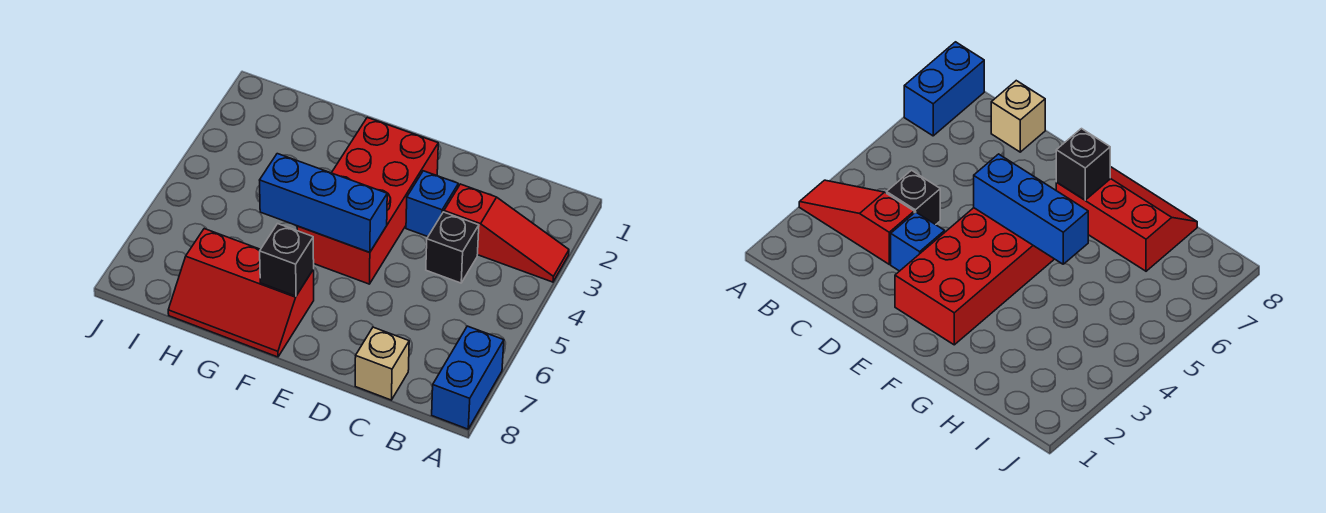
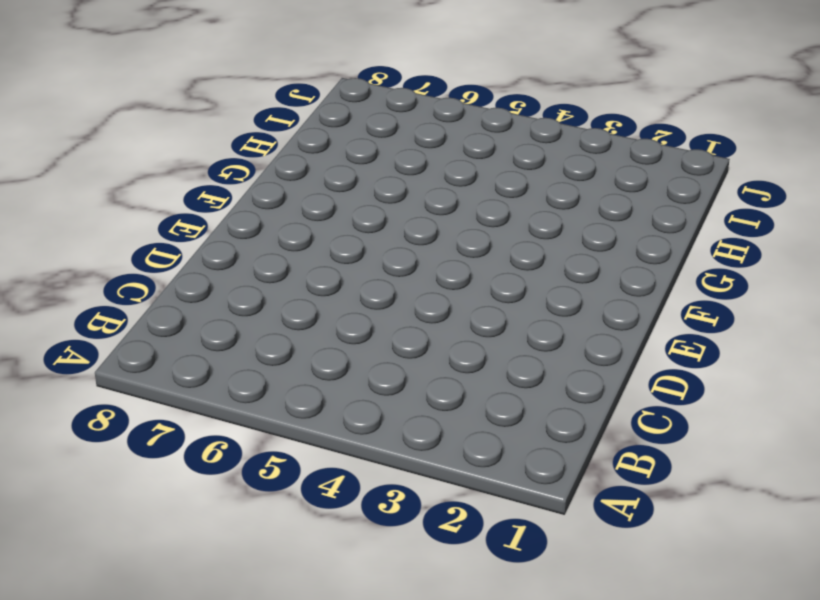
none -> red slope A3:C3 level 1 top C
none -> blue brick A7:A8 level 1

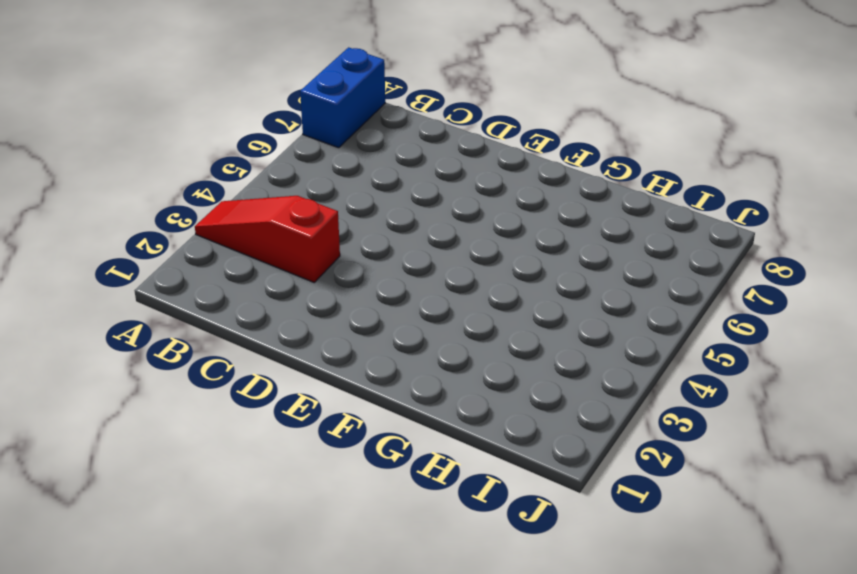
none -> black brick C4 level 1
none -> tan brick C8 level 1

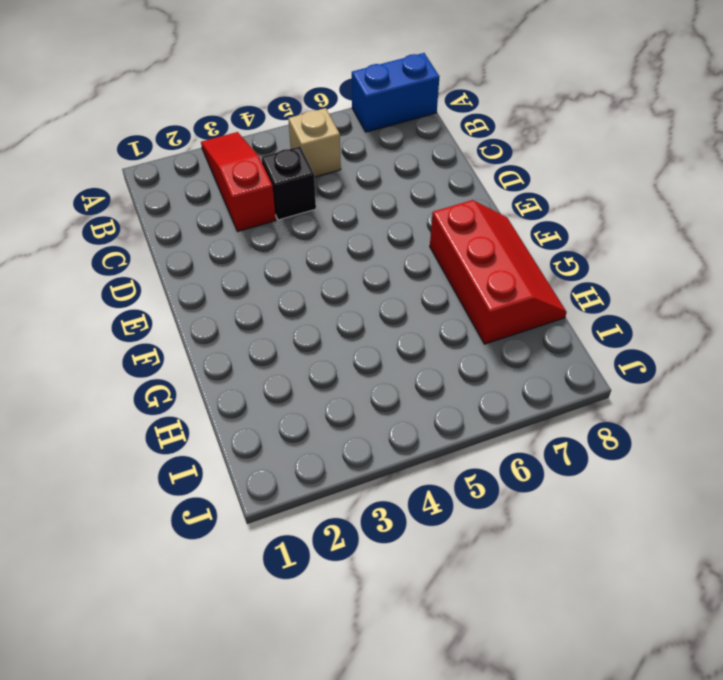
tan brick B5 level 1 -> tan brick C8 level 1
none -> blue brick D3 level 1
none -> red brick E2:F5 level 1

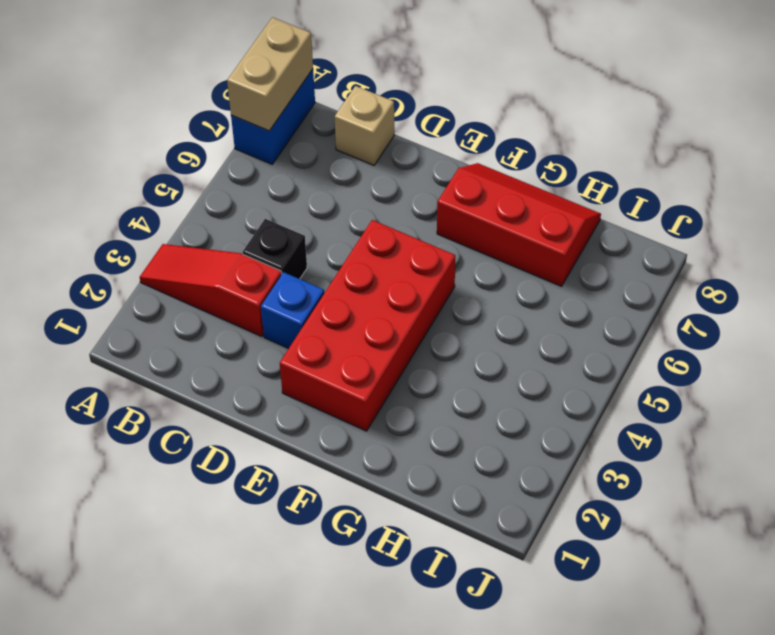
tan brick A7:A8 level 2 -> none
none -> blue brick E5:G5 level 2
none -> black brick F7 level 2

